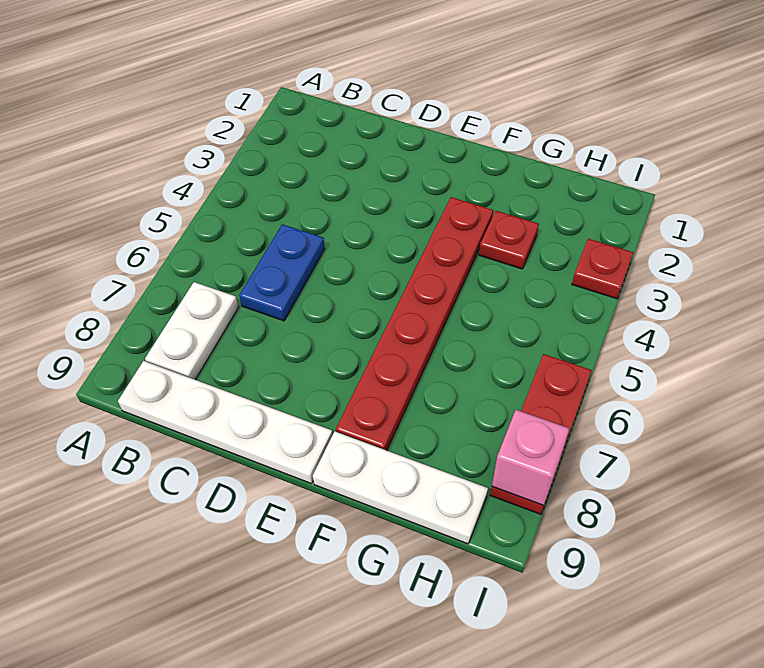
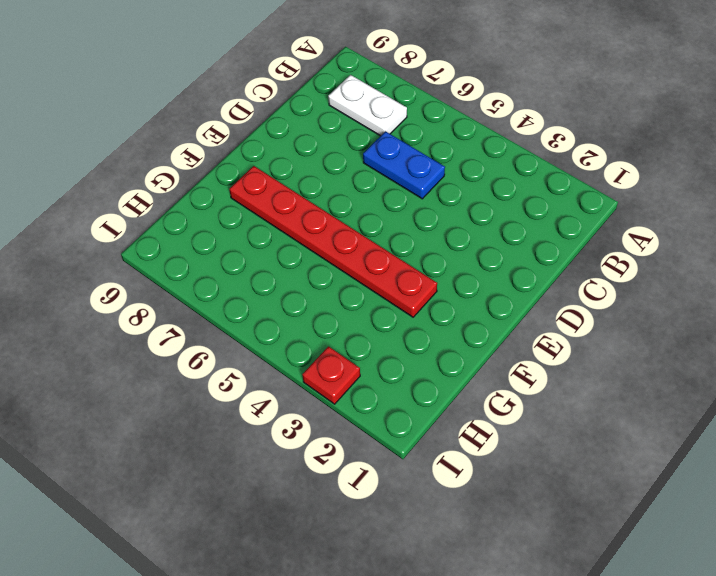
none -> white plate B9:E9 level 1
none -> white plate F9:H9 level 1

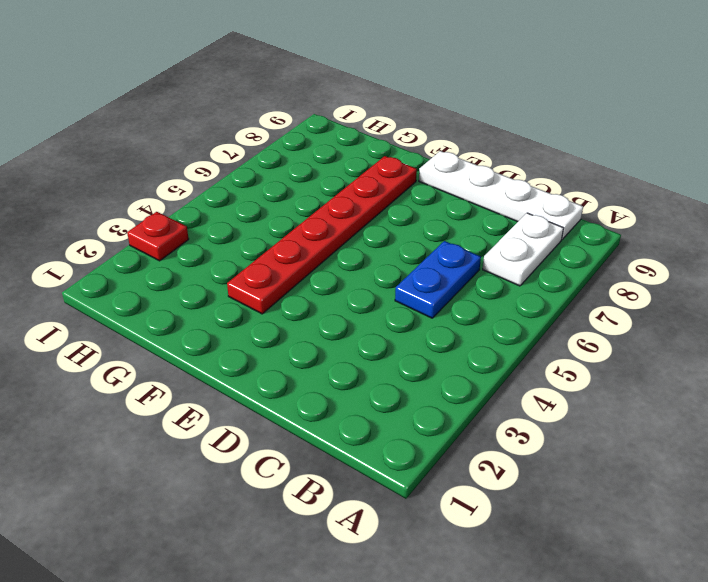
none -> white plate F9:H9 level 1
none -> red plate G3 level 1

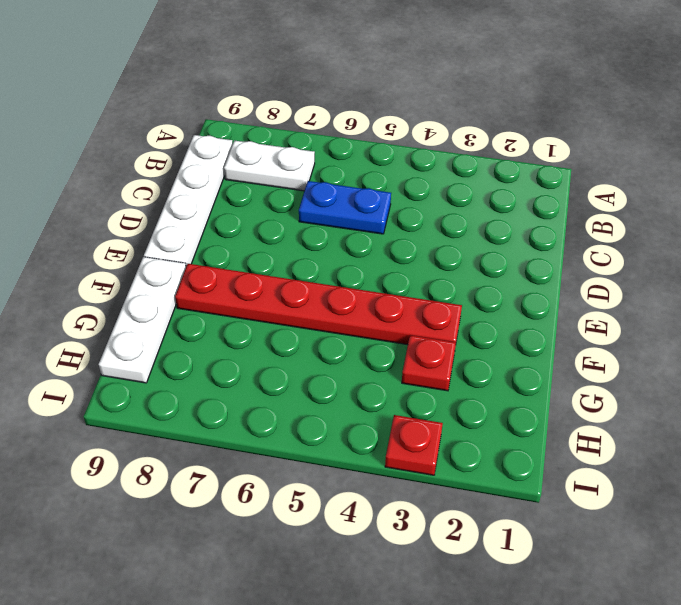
none -> red plate I6:I8 level 1
none -> pink brick I8 level 2

